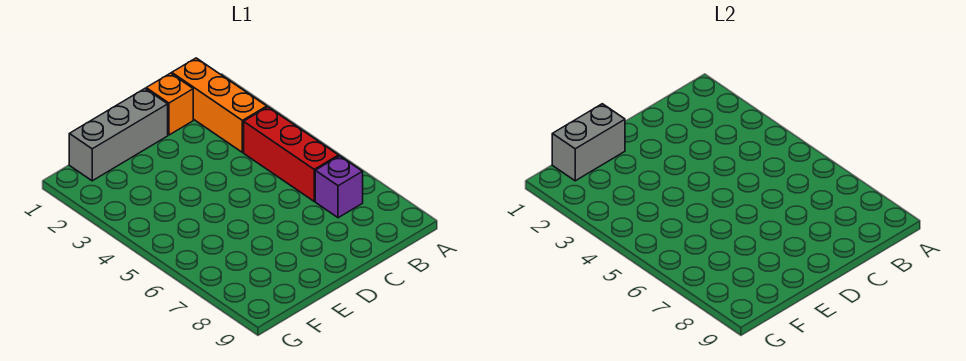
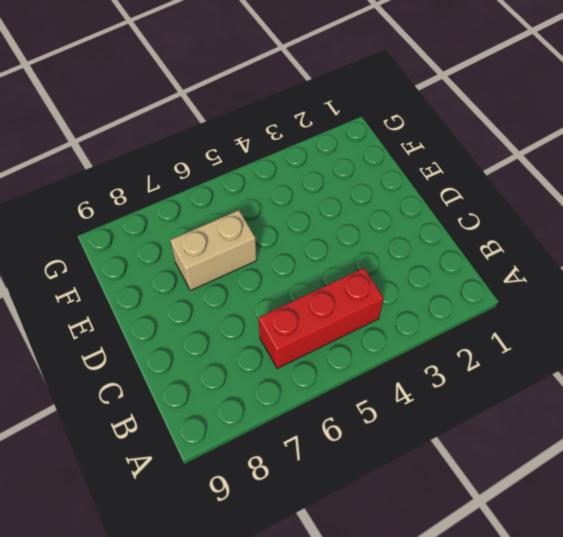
tan brick E6:E7 level 1 -> none
none -> orange brick B1:B3 level 1
none -> purple brick B7 level 1

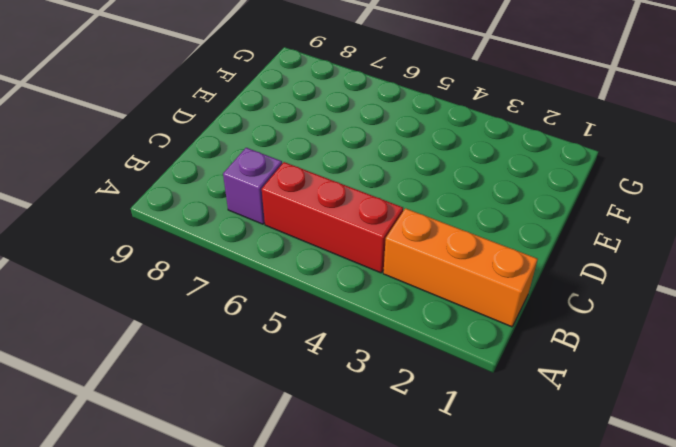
none -> orange brick C1 level 1
none -> grey brick D1:F1 level 1

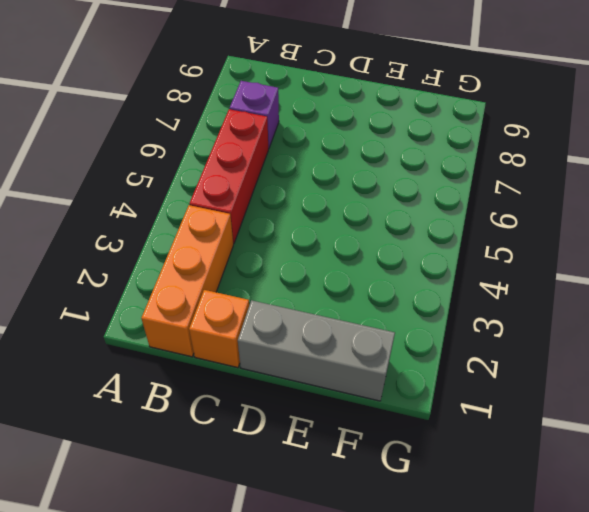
none -> grey brick E1:F1 level 2

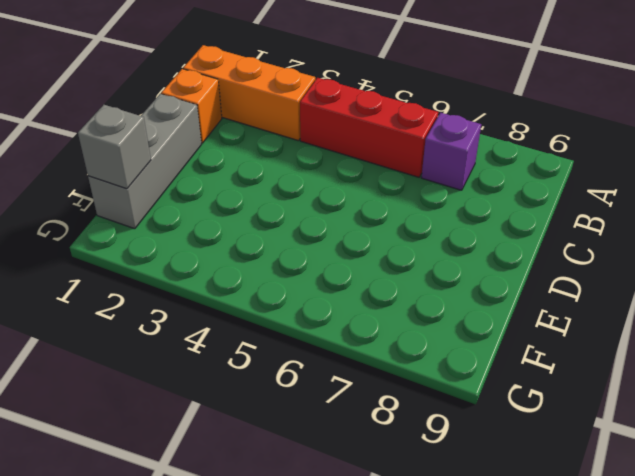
grey brick F1 level 2 -> grey brick E1:F1 level 2

